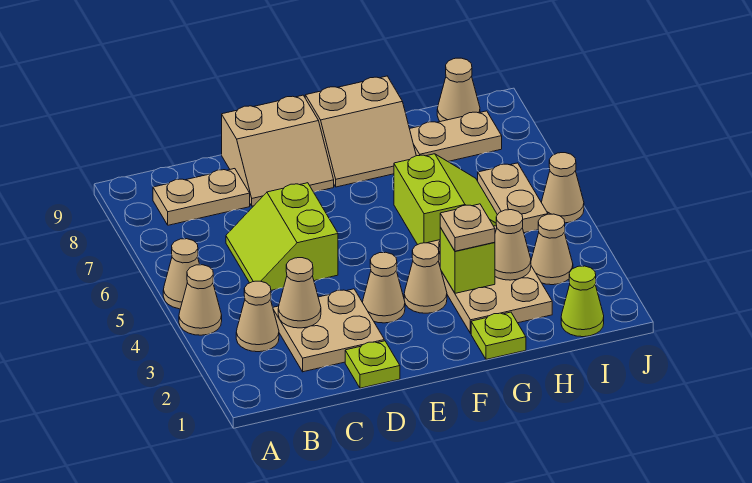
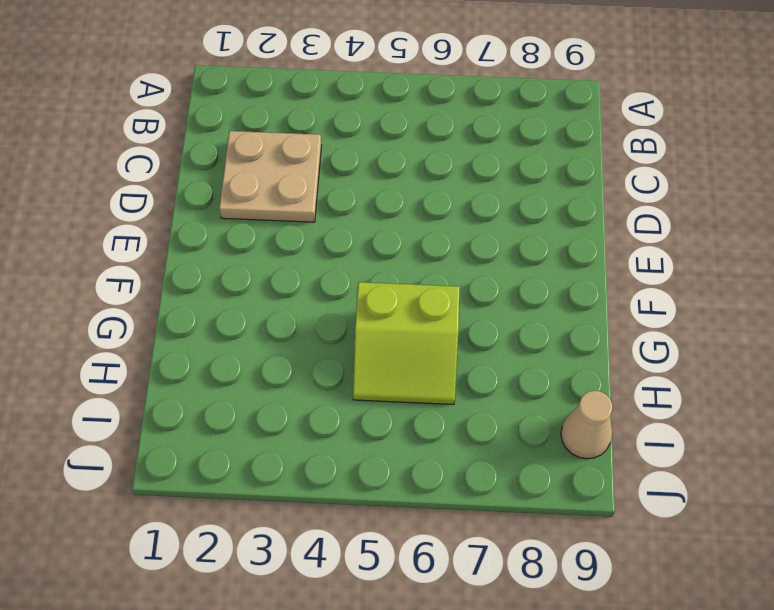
none -> tan cone A4 level 1
none -> tan cone A5 level 1
none -> tan cone B3 level 1

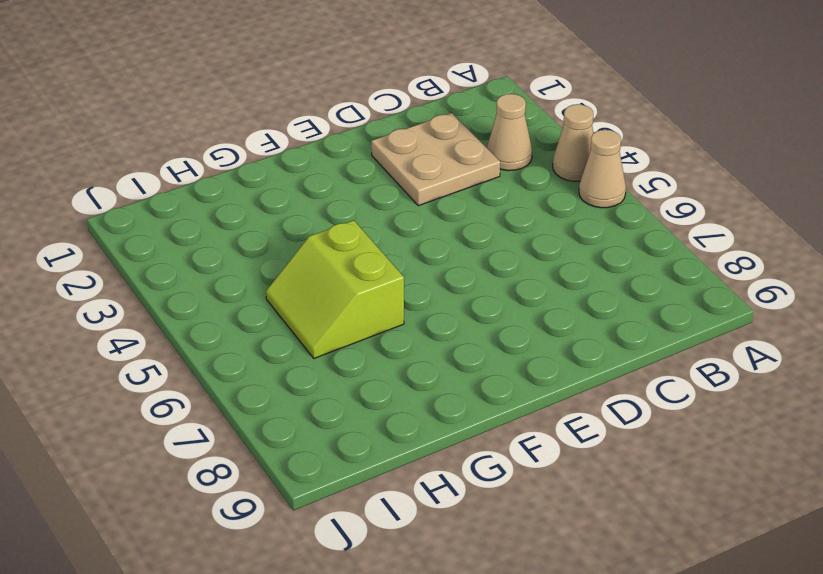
none -> tan plate B8:C8 level 1
none -> lime slope C5:D6 level 1 top D
none -> lime plate D1 level 1

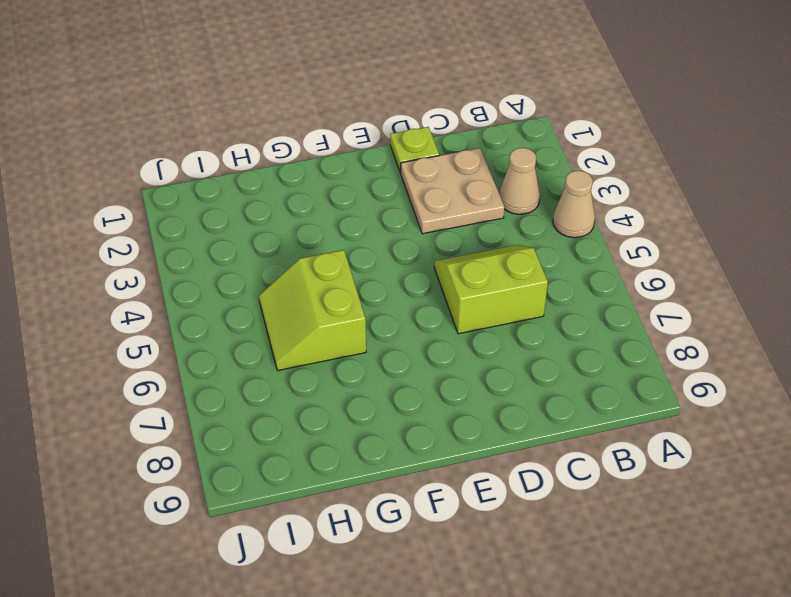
lime slope C5:D6 level 1 top 6 -> lime slope C5:D6 level 1 top D
none -> tan cone A5 level 1
none -> tan plate B8:C8 level 1
none -> tan slope D8:E9 level 1 top 9

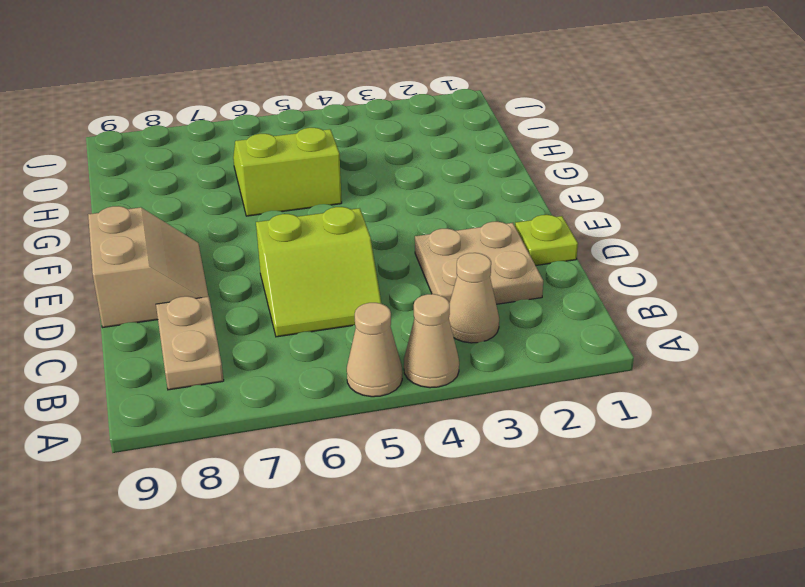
none -> tan cone E3 level 1
none -> tan cone F3 level 1
none -> tan slope F8:G9 level 1 top 9

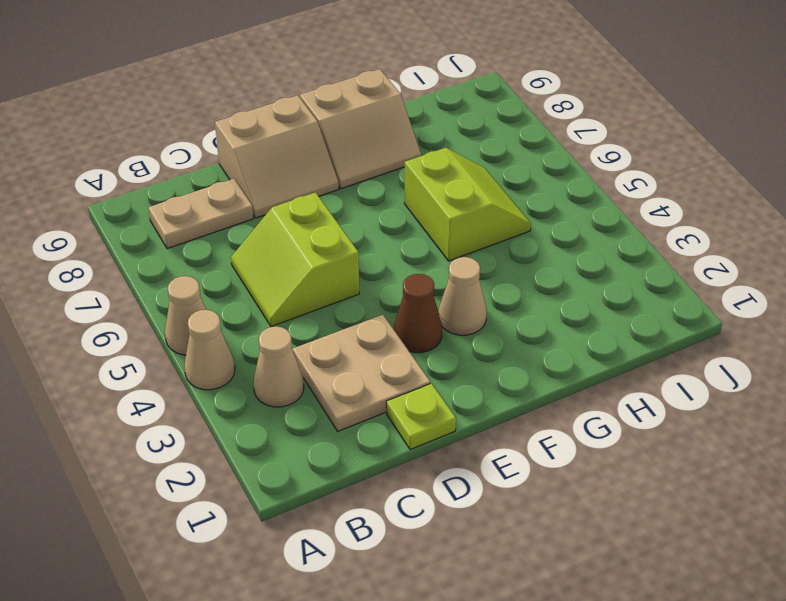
brown cone E3 level 1 -> tan cone E3 level 1
none -> lime plate G1 level 1
none -> tan plate G2:H4 level 1
none -> tan plate H8:I8 level 1

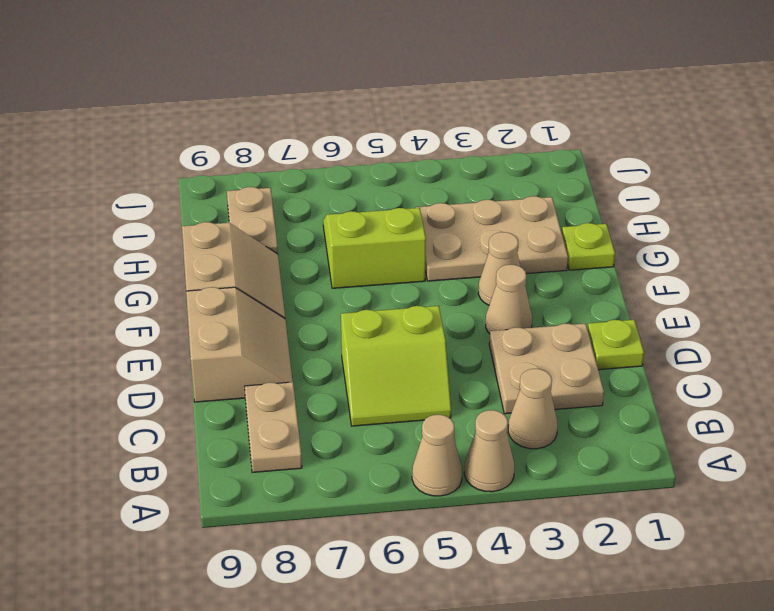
none -> lime cone I1 level 1
none -> tan cone I3 level 1
none -> tan plate I5:I6 level 1

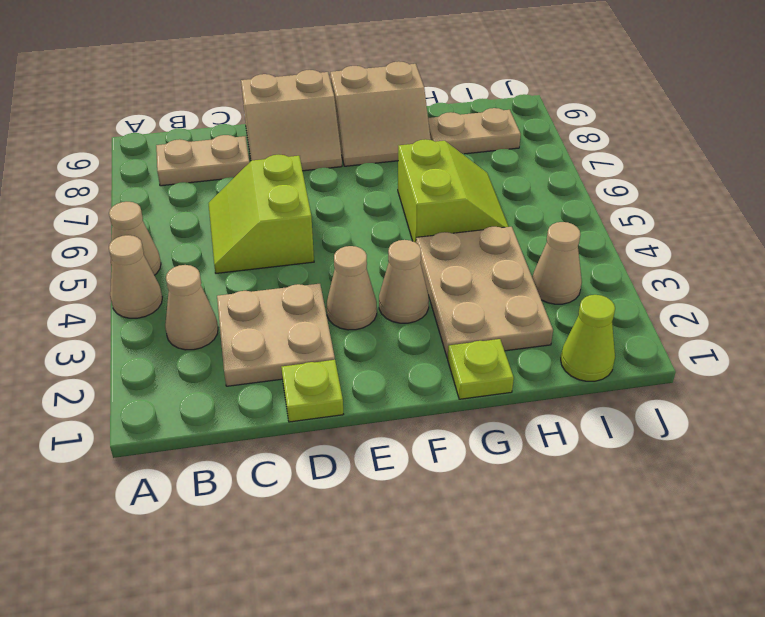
none -> tan plate I5:I6 level 1
none -> tan cone I9 level 1
none -> tan cone J5 level 1

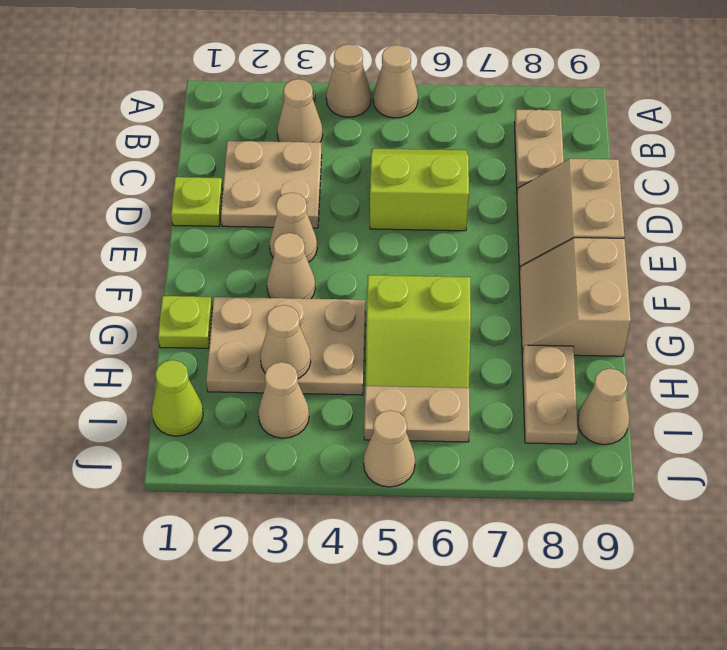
none -> tan cone C3 level 2
none -> lime brick G3 level 2
none -> tan plate G3 level 3

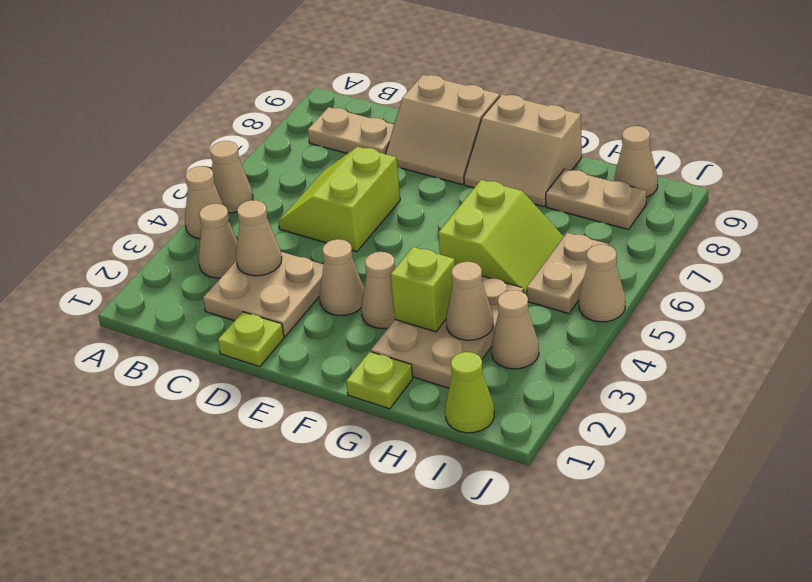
none -> tan plate G3 level 3

